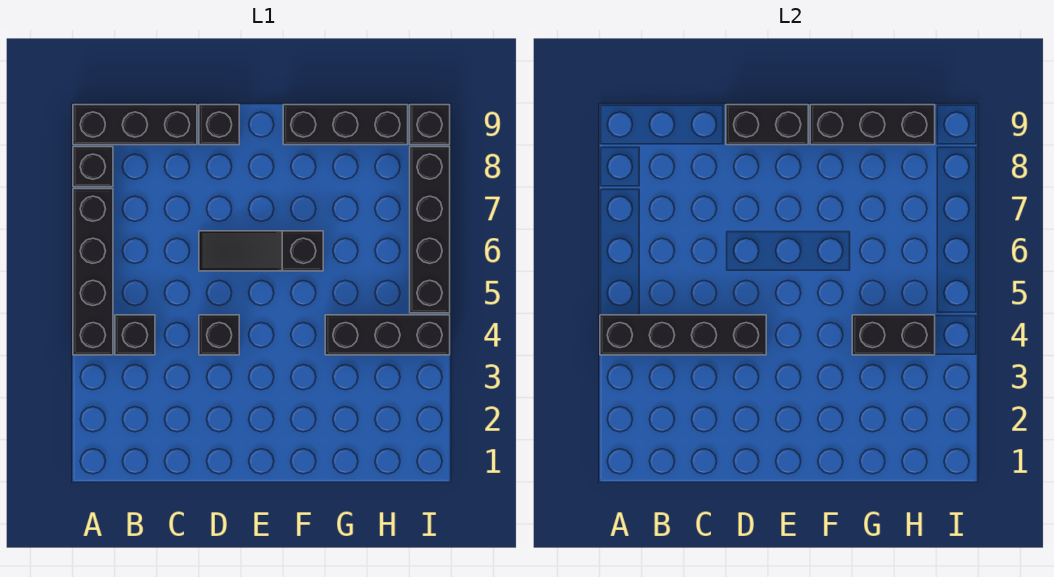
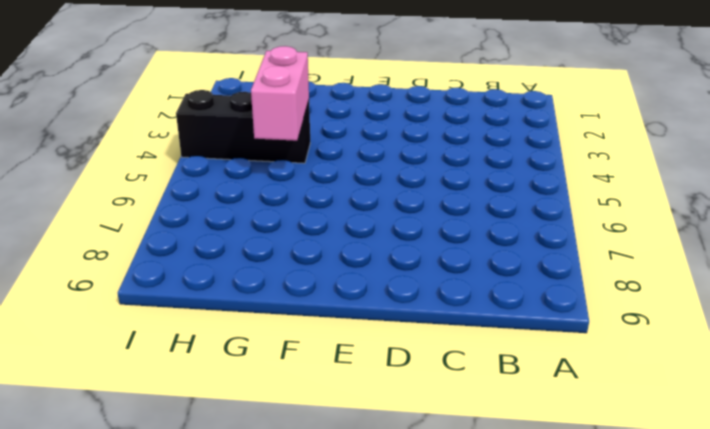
pink brick G4:G5 level 2 -> black brick G4:H4 level 2
none -> black brick A4:A7 level 1
none -> black brick A8 level 1
none -> black brick A9:C9 level 1

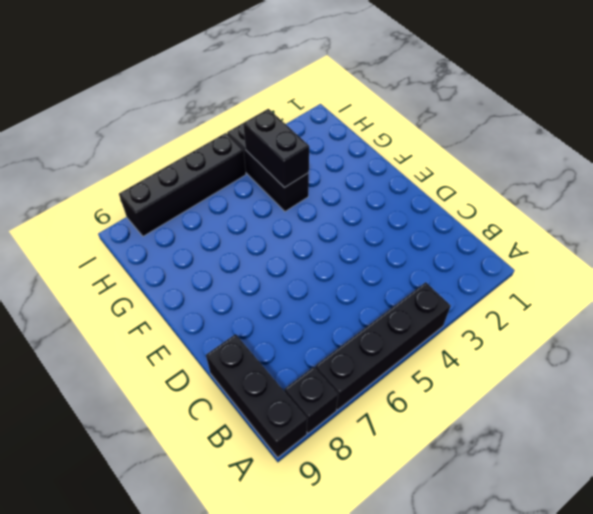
none -> black brick B4 level 1
none -> black brick D4 level 1
none -> black slope D6:F6 level 1 top F

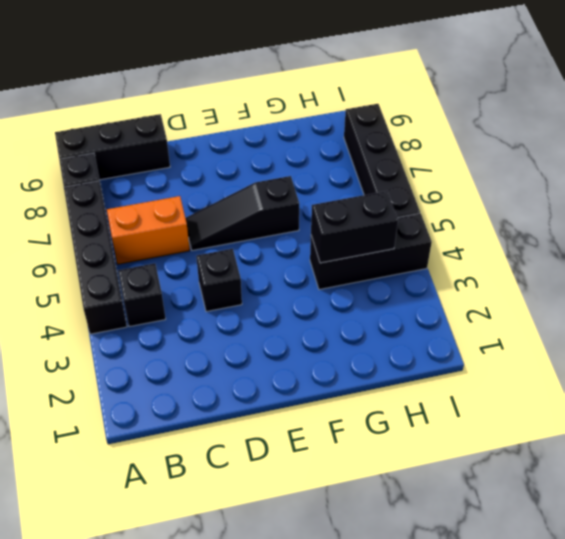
orange brick B6:C6 level 1 -> none
none -> black brick D9 level 1
none -> black brick F9:H9 level 1
none -> black brick I9 level 1

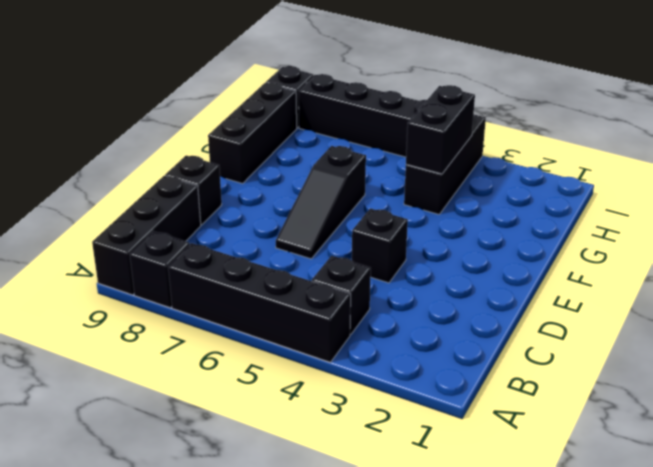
none -> black brick A4:D4 level 2
none -> black brick D9:E9 level 2
none -> black brick F9:H9 level 2

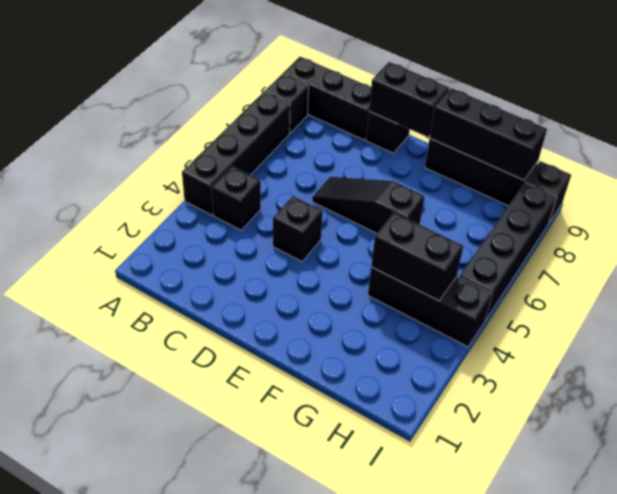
none -> black brick A4:D4 level 2

